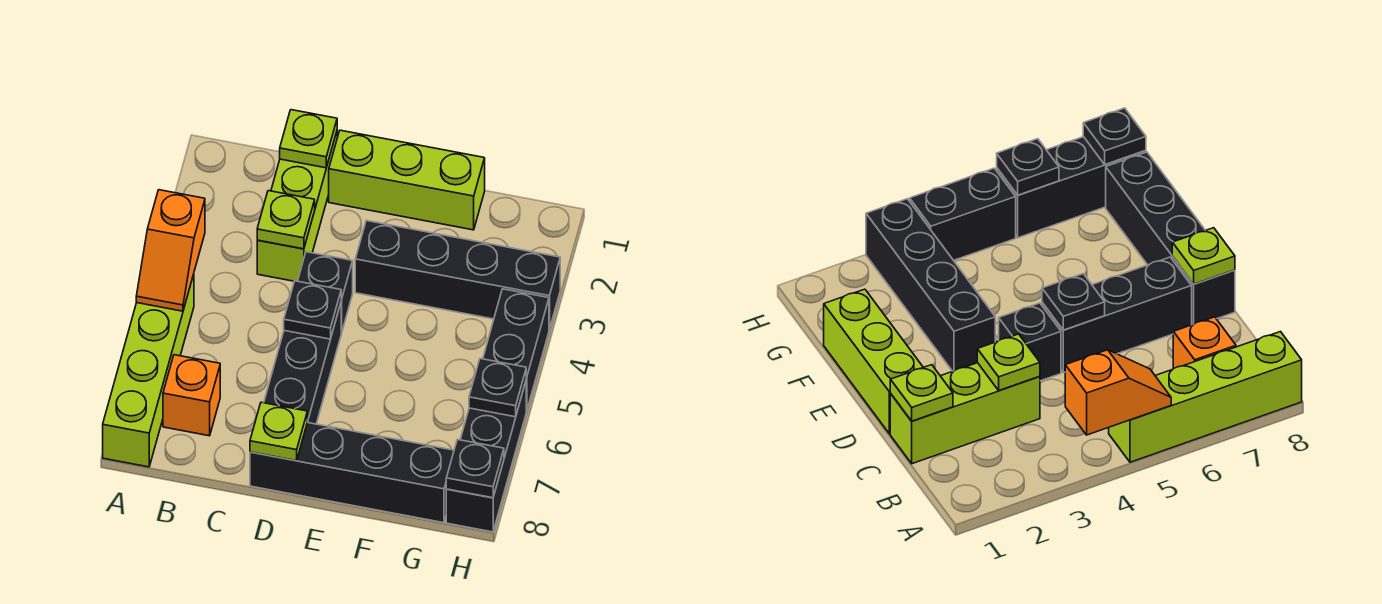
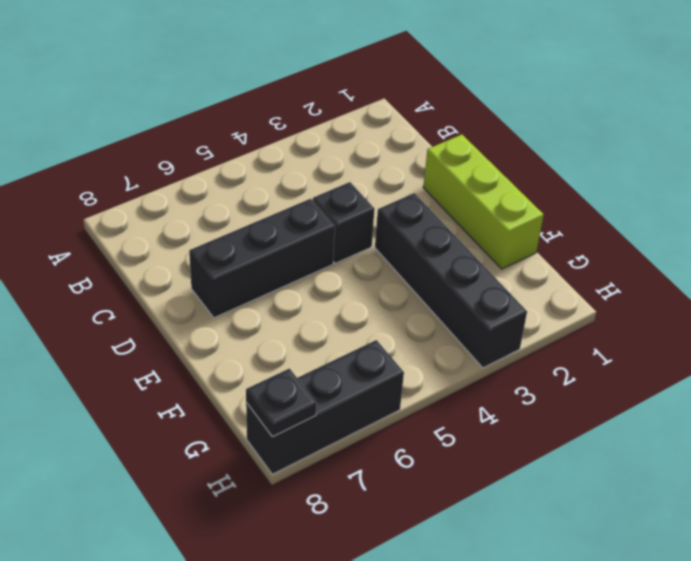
none -> lime brick A5:A8 level 1
none -> orange brick B7 level 1
none -> lime brick C1:C3 level 1

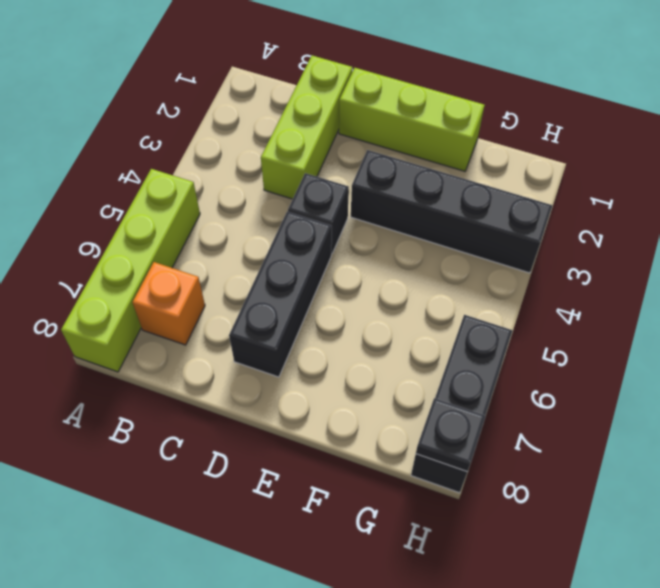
none -> black brick D8:G8 level 1
none -> black brick H4:H5 level 1
none -> orange slope A4:A5 level 2 top 4

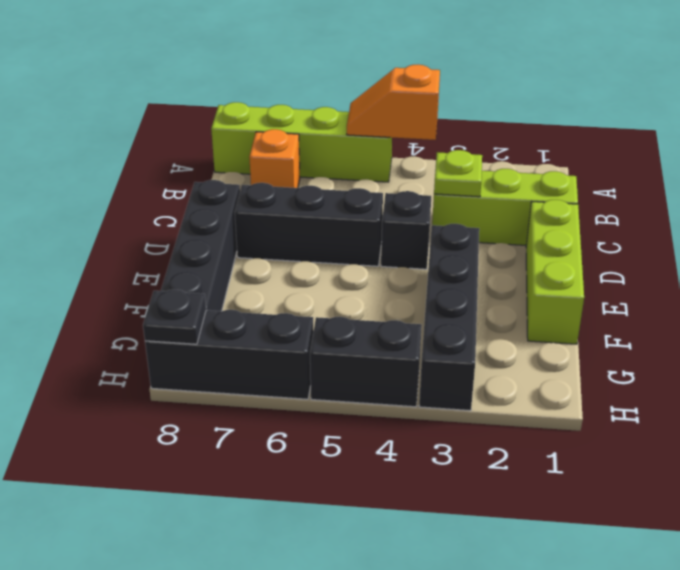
none -> lime plate C1 level 2
none -> black plate D5 level 2
none -> lime plate D8 level 2

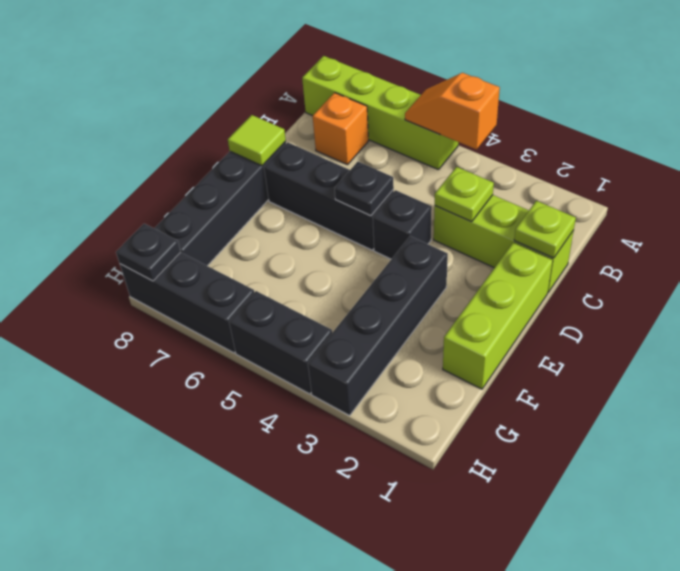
lime tile D8 level 2 -> lime plate D8 level 2
none -> black plate H6 level 2

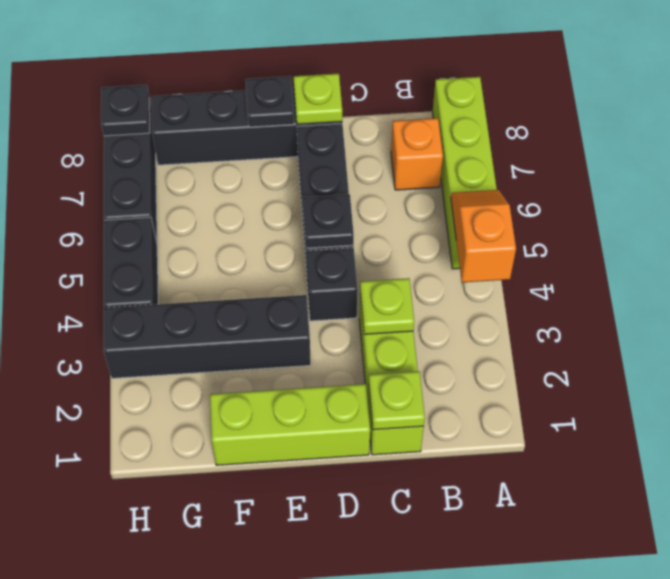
black plate E8 level 2 -> black plate H6 level 2

